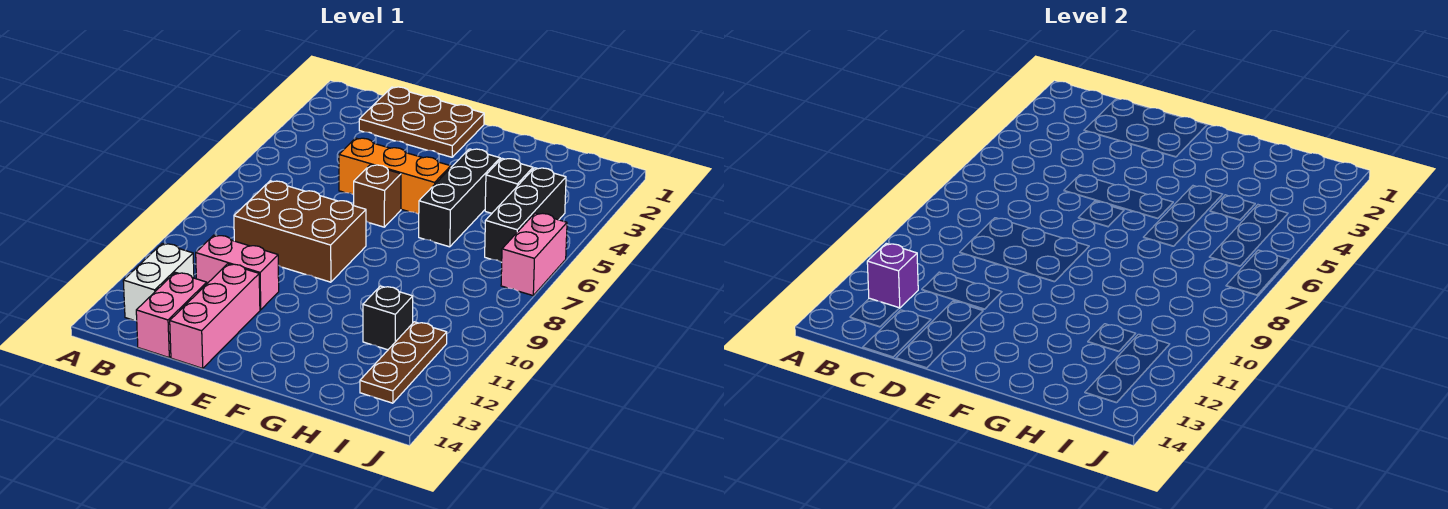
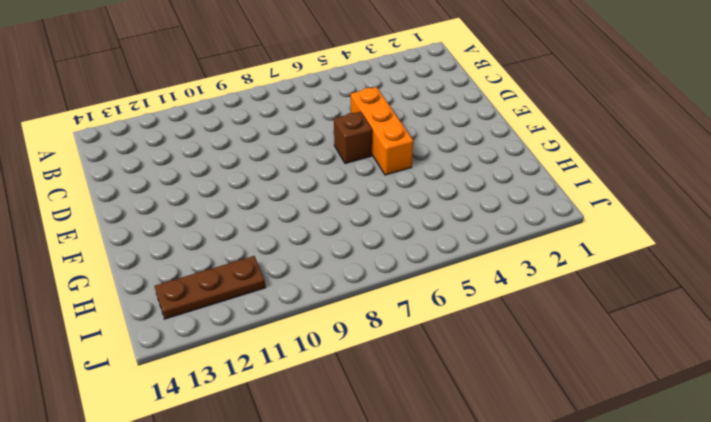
none -> white brick B12:B13 level 1
none -> brown plate C1:E2 level 1
none -> brown brick C8:E9 level 1

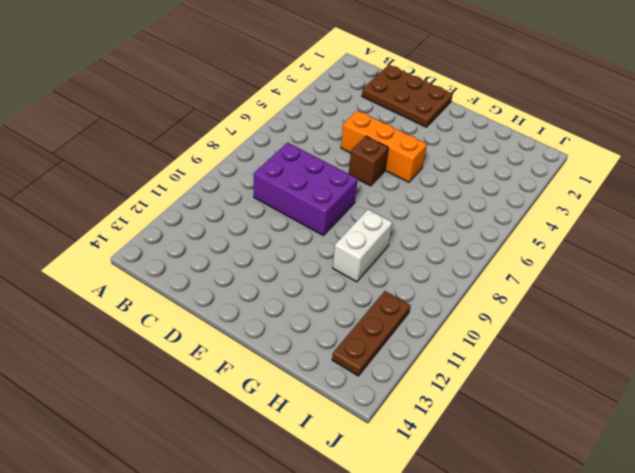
purple brick C8:E9 level 1 -> brown brick C8:E9 level 1
white brick G9:G10 level 1 -> white brick B12:B13 level 1
none -> pink brick C11:D11 level 1
none -> pink brick C13:C14 level 1
none -> pink brick D12:D14 level 1

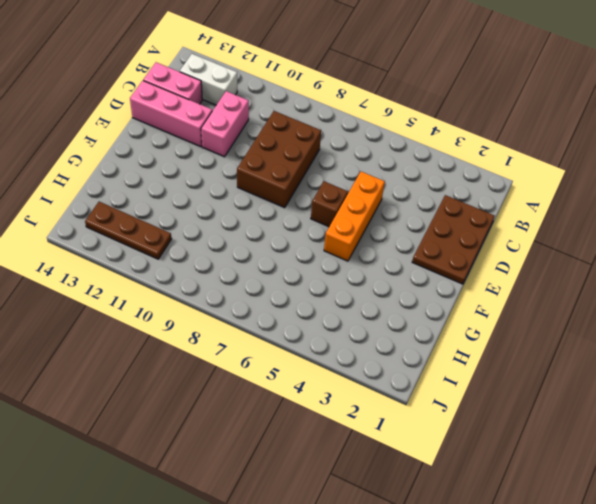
none -> black brick G4:G6 level 1
none -> black brick H4 level 1
none -> black brick H11 level 1

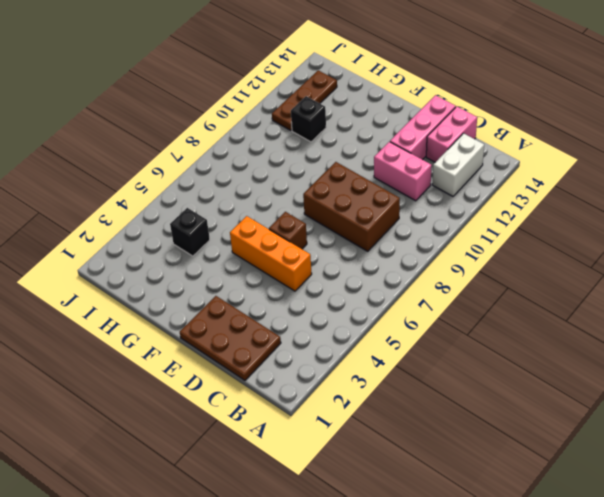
none -> black brick G4:G6 level 1
none -> black brick I4:I6 level 1
none -> pink brick J6:J7 level 1

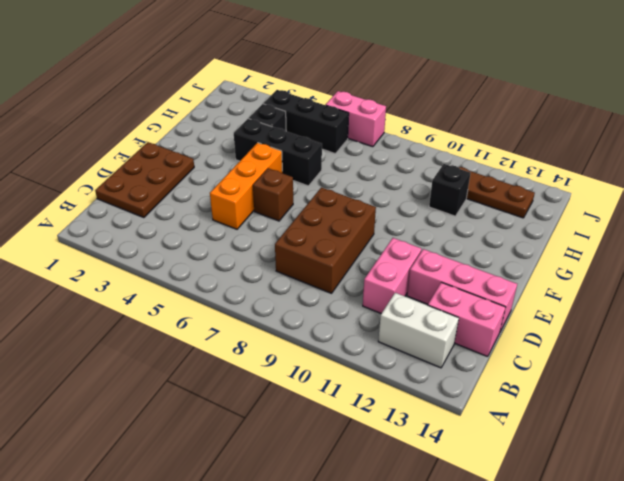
none -> purple brick B12 level 2

